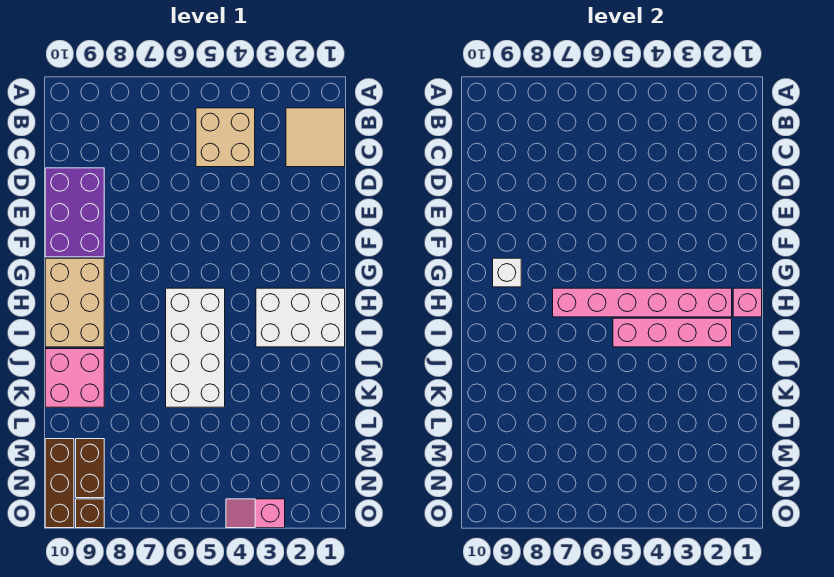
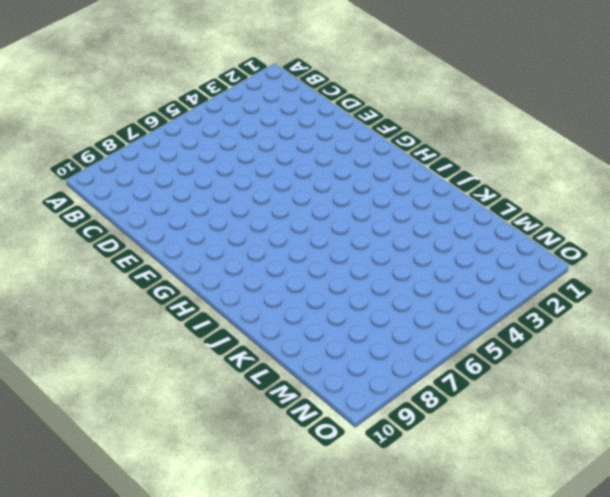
none -> tan tile B1:C2 level 1
none -> tan brick B4:C5 level 1
none -> purple brick D9:F10 level 1

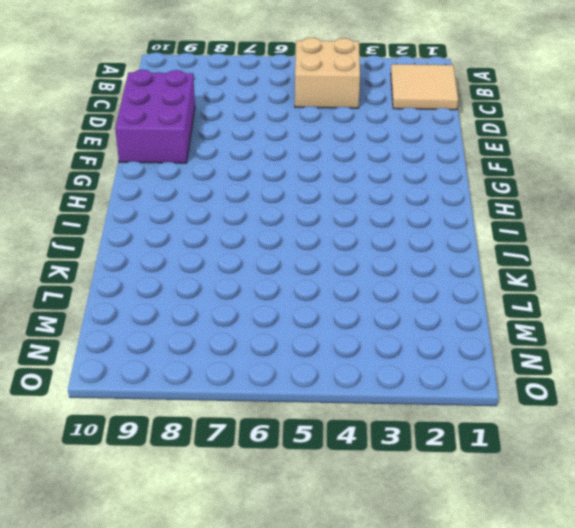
none -> tan brick G9:I10 level 1
none -> white brick H1:I3 level 1
none -> white brick H5:K6 level 1

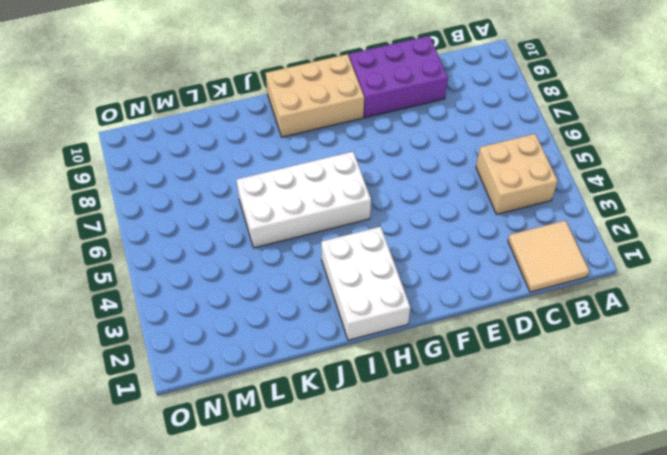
none -> pink brick J9:K10 level 1
none -> brown brick M9:N9 level 1
none -> brown brick M10:O10 level 1

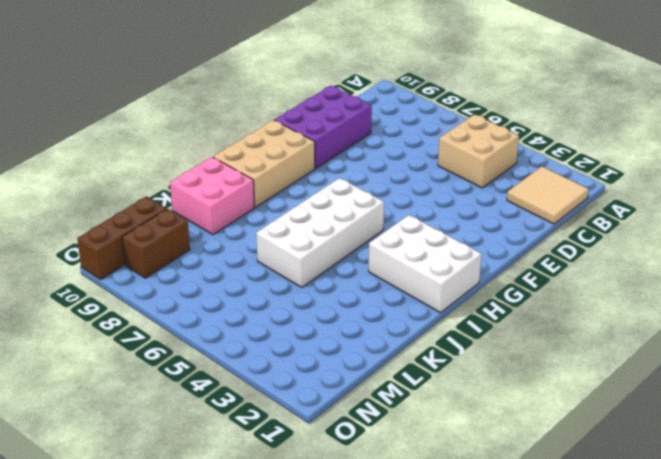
none -> pink slope O3:O4 level 1 top 3
none -> brown brick O9 level 1
none -> white brick G9 level 2

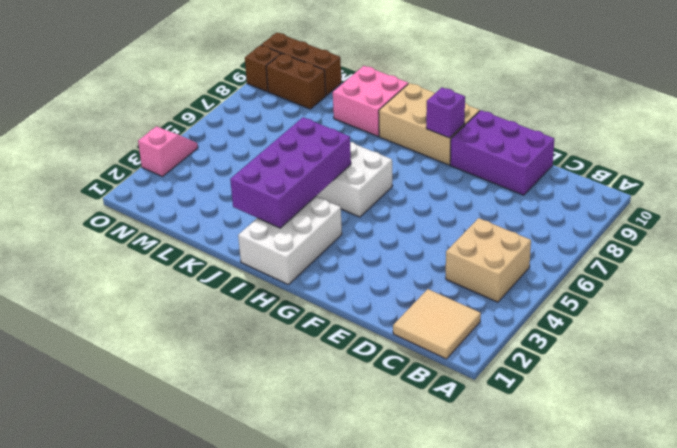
purple brick G9 level 2 -> white brick G9 level 2
purple brick I2:J5 level 2 -> pink brick I2:I5 level 2
none -> pink brick H1 level 2
none -> pink brick H2:H7 level 2

